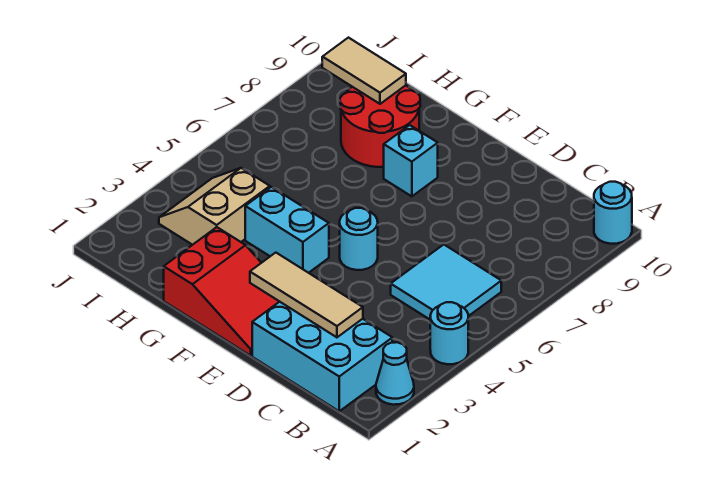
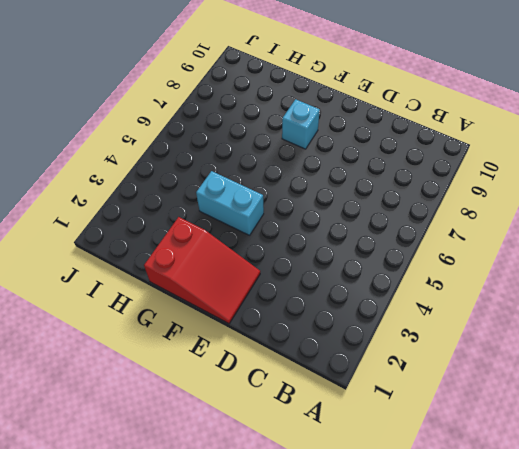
none -> cyan cone A2 level 1
none -> cyan round brick A4 level 1
none -> cyan round brick A10 level 1

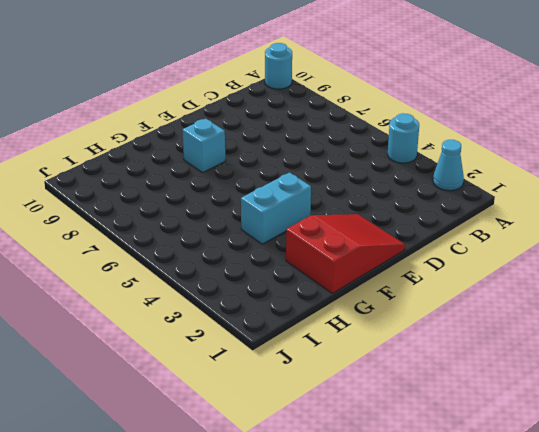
none -> cyan brick B1:D2 level 1
none -> cyan tile B5:C6 level 1
none -> cyan round brick E5 level 1

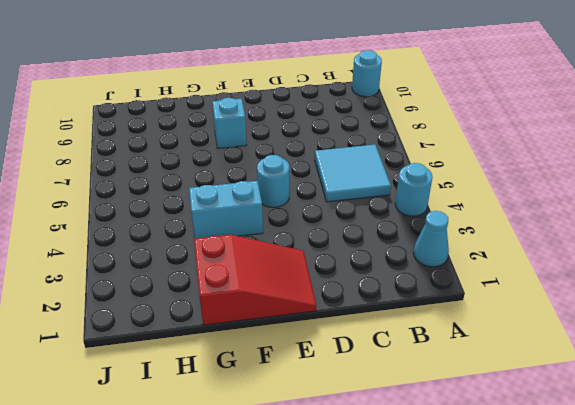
none -> cyan brick B1:D2 level 1
none -> red round brick G8:H9 level 1
none -> tan slope H3:I4 level 1 top H

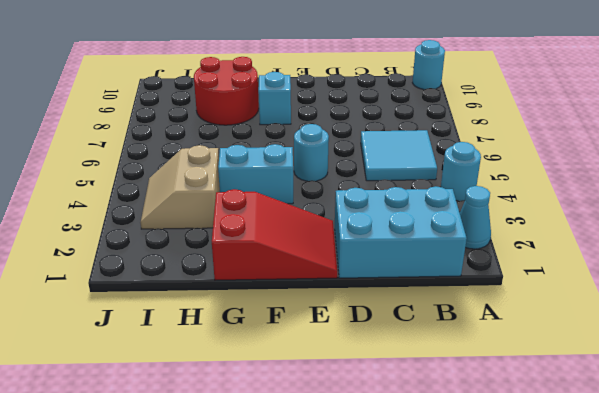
none -> tan tile C2:E2 level 2
none -> tan tile H9:I9 level 2

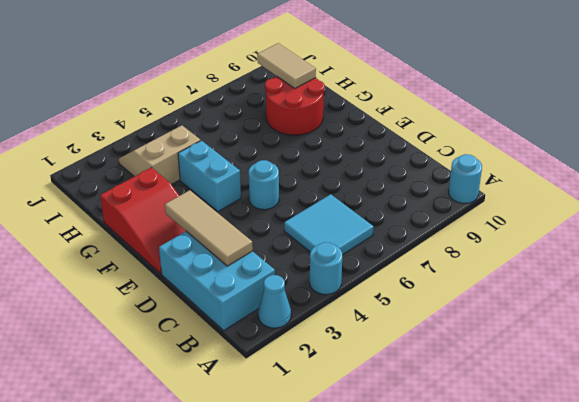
none -> cyan brick F8 level 1

